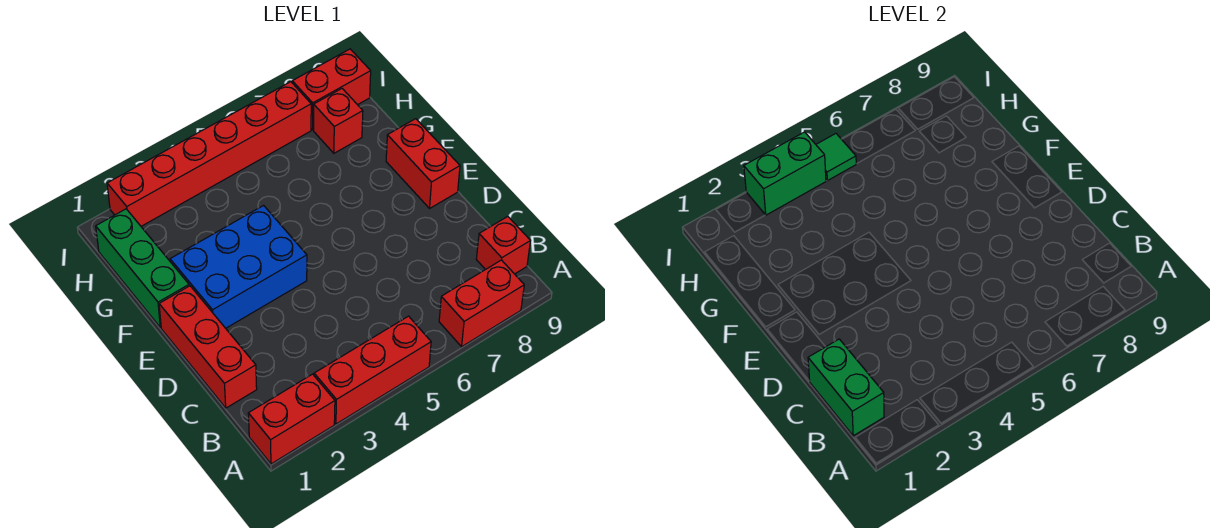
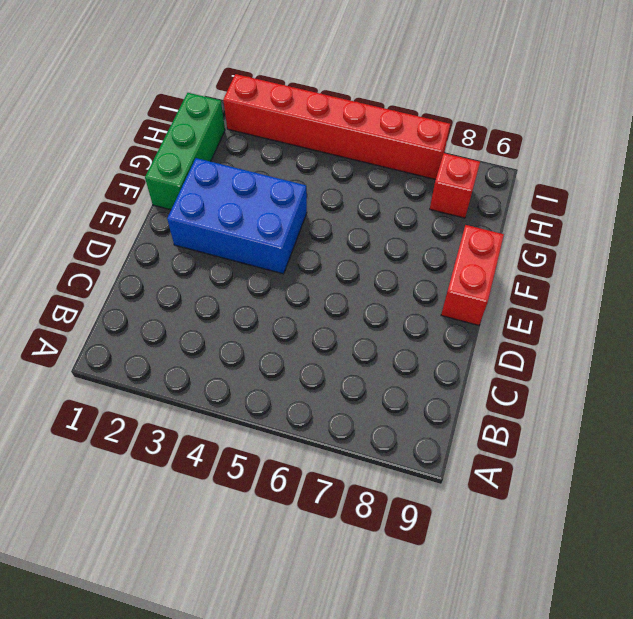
none -> red brick A1:A2 level 1
none -> red brick A3:A5 level 1
none -> red brick A7:A8 level 1

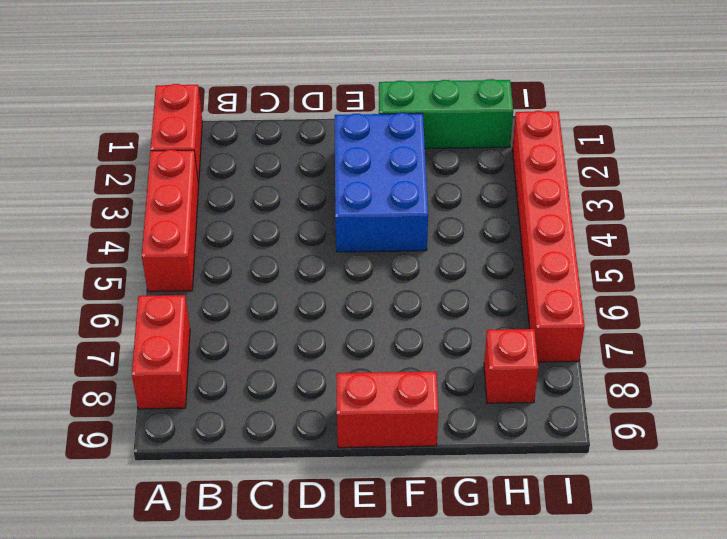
none -> red brick B9 level 1
none -> red brick C1:E1 level 1
none -> red brick I8:I9 level 1

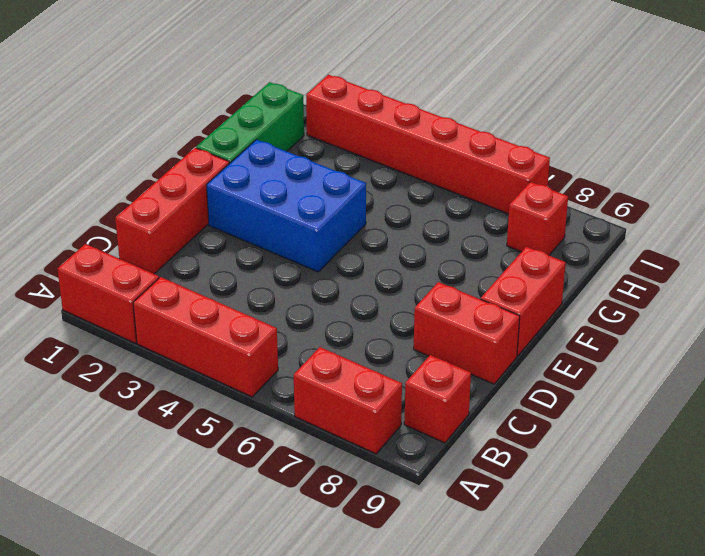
red brick D8:D9 level 1 -> red brick I8:I9 level 1
none -> green brick B1:C1 level 2
none -> green brick I3:I4 level 2
none -> green tile I5 level 2

